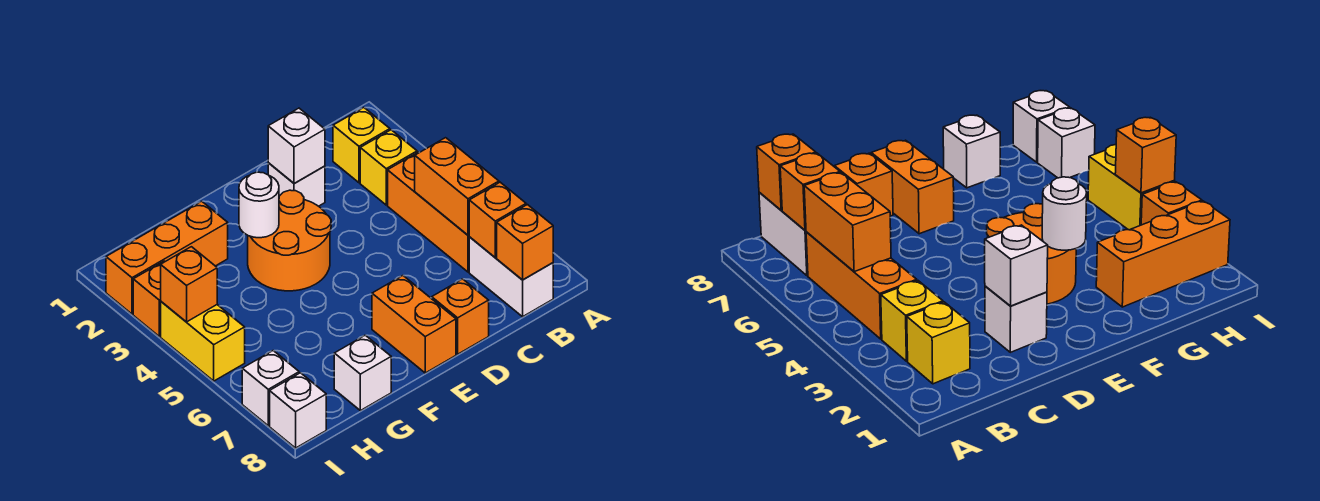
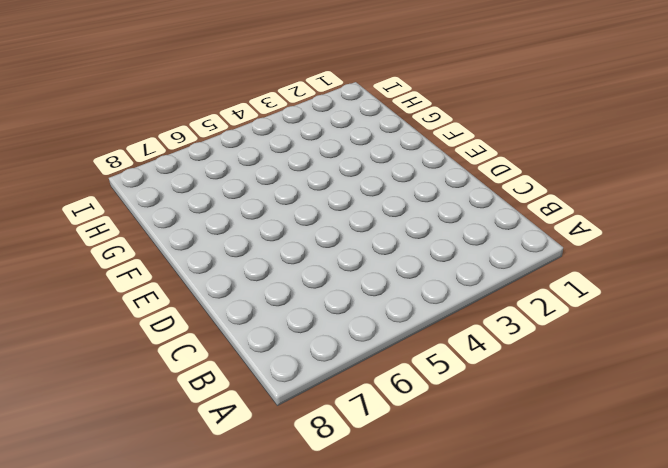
none -> yellow brick B2 level 1
none -> yellow brick B3 level 1
none -> orange brick B4:B6 level 1

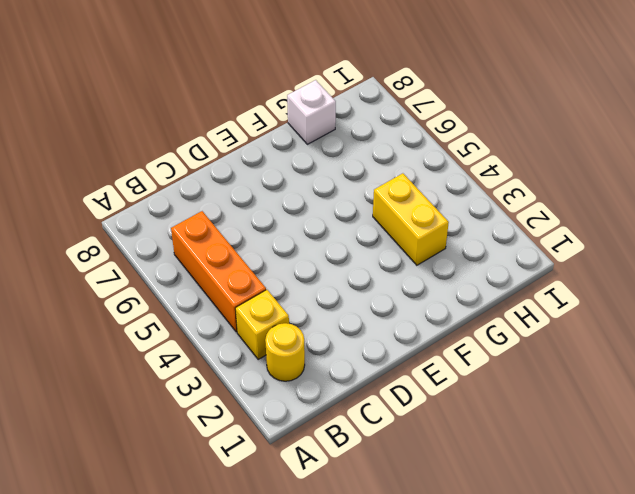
yellow round brick B2 level 1 -> yellow brick B2 level 1
yellow brick G3:G4 level 1 -> yellow brick I4:I5 level 1
none -> white brick B7:B8 level 1
none -> white brick D2 level 1
none -> orange brick D8 level 1

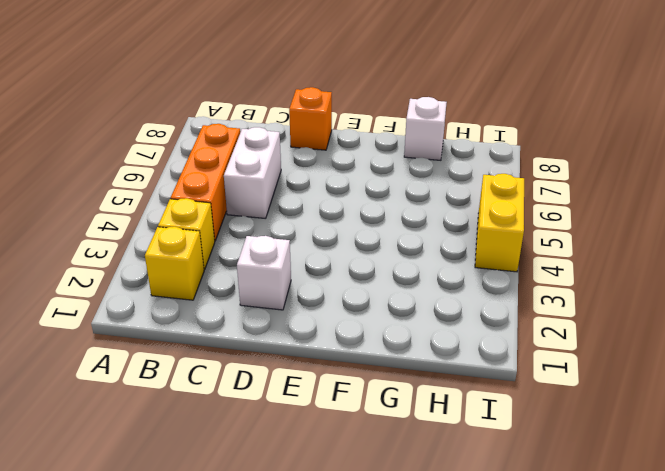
white brick C5:C6 level 1 -> white brick B7:B8 level 1
none -> orange round brick E3:F4 level 1
none -> orange brick E7:E8 level 1
none -> orange brick G2:I2 level 1

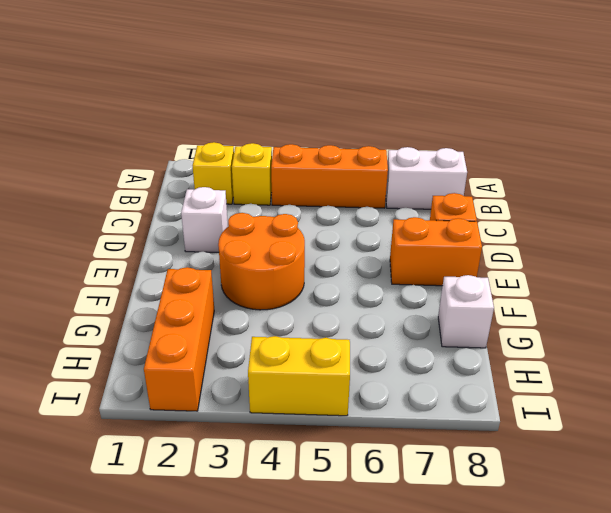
none -> orange brick I3 level 1
none -> white brick I7 level 1
none -> white brick I8 level 1

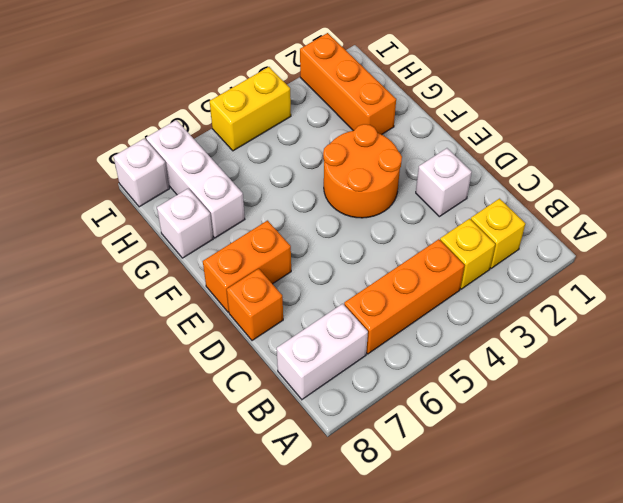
white brick G7:I7 level 1 -> white brick I7 level 1
none -> orange brick I3 level 1
none -> orange brick B5:B6 level 2
none -> orange brick B7 level 2

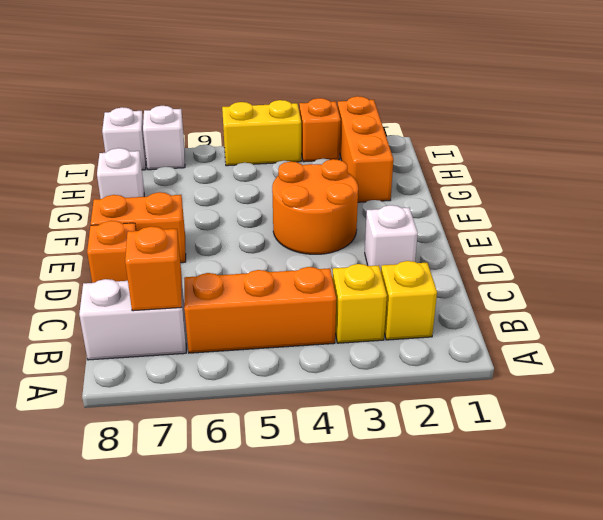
none -> orange brick B5:B6 level 2
none -> orange brick B8 level 2
none -> white brick D2 level 2

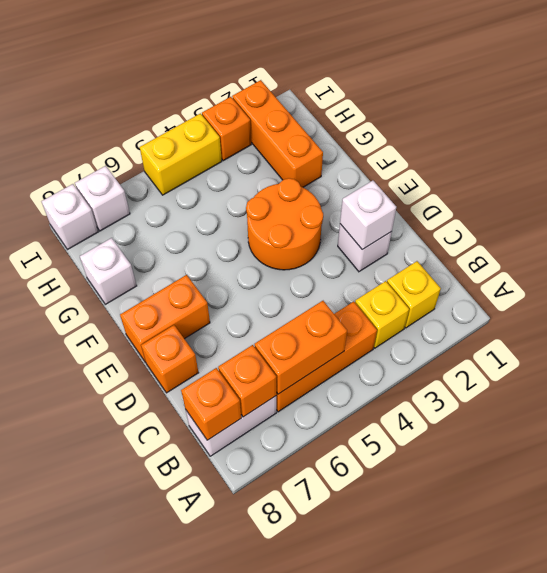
none -> white round brick F3 level 2
none -> orange brick I4 level 2

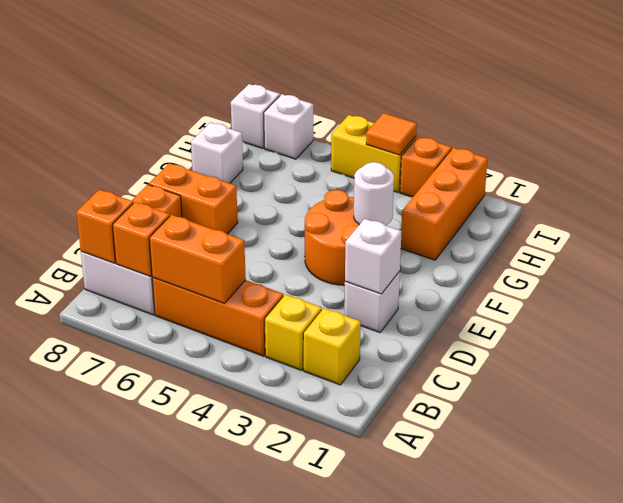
orange tile I4 level 2 -> orange brick I4 level 2

